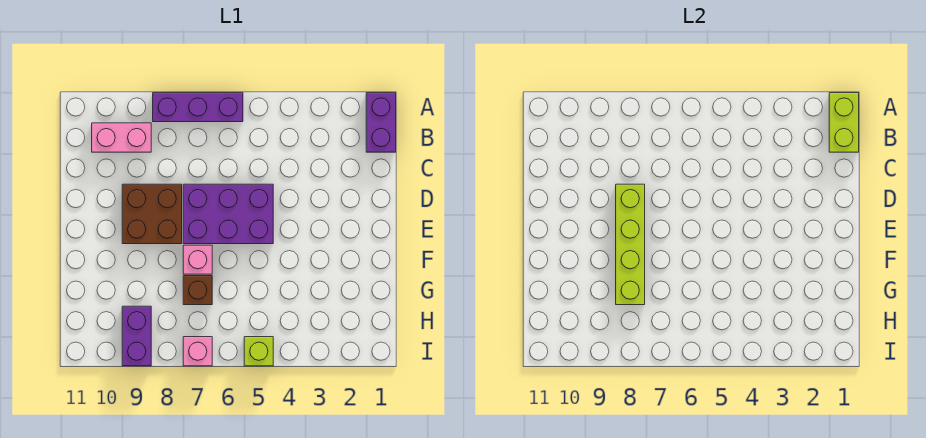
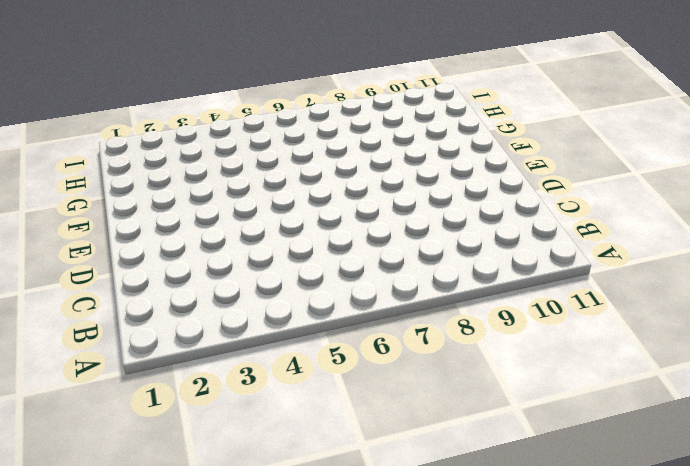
none -> purple brick A1:B1 level 1
none -> purple brick A6:A8 level 1
none -> pink brick B9:B10 level 1

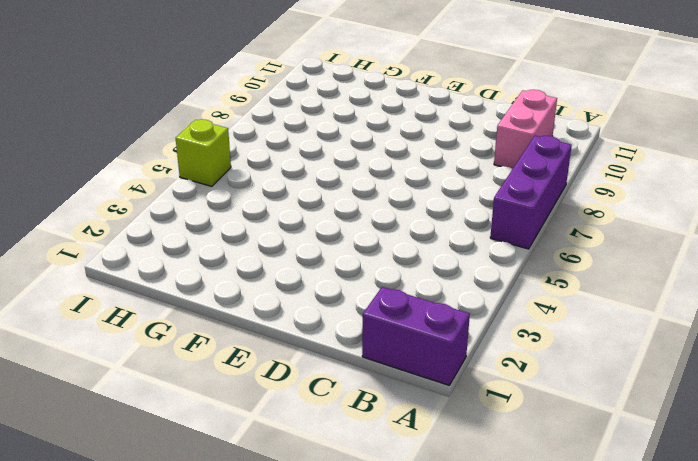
none -> purple brick D5:E7 level 1
none -> brown brick D8:E9 level 1
none -> pink brick F7 level 1

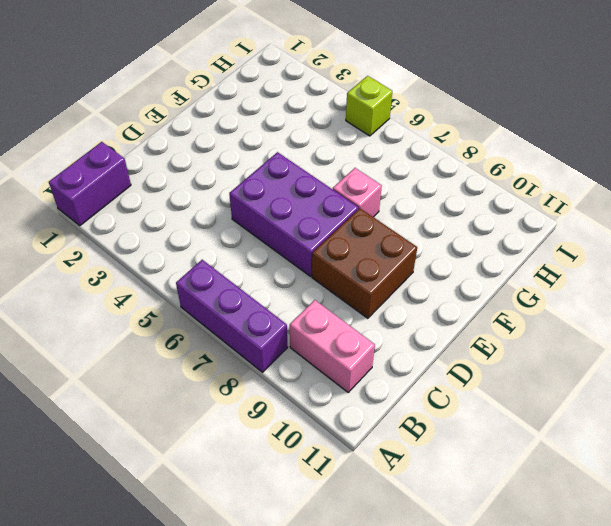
none -> brown brick G7 level 1
none -> purple brick H9:I9 level 1
none -> pink brick I7 level 1

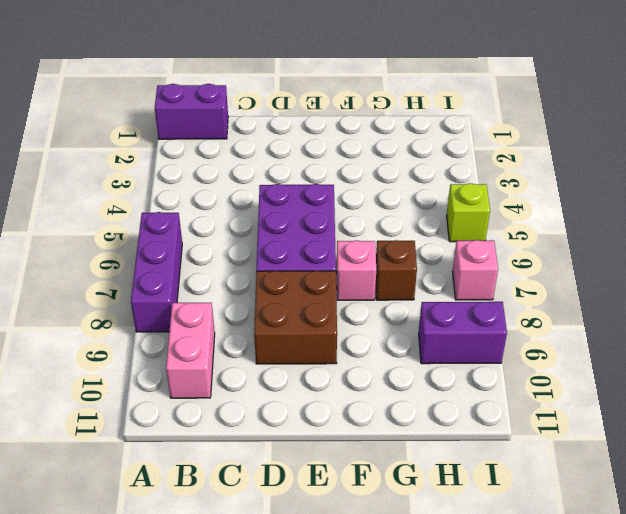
none -> lime brick A1:B1 level 2
none -> lime brick D8:G8 level 2

